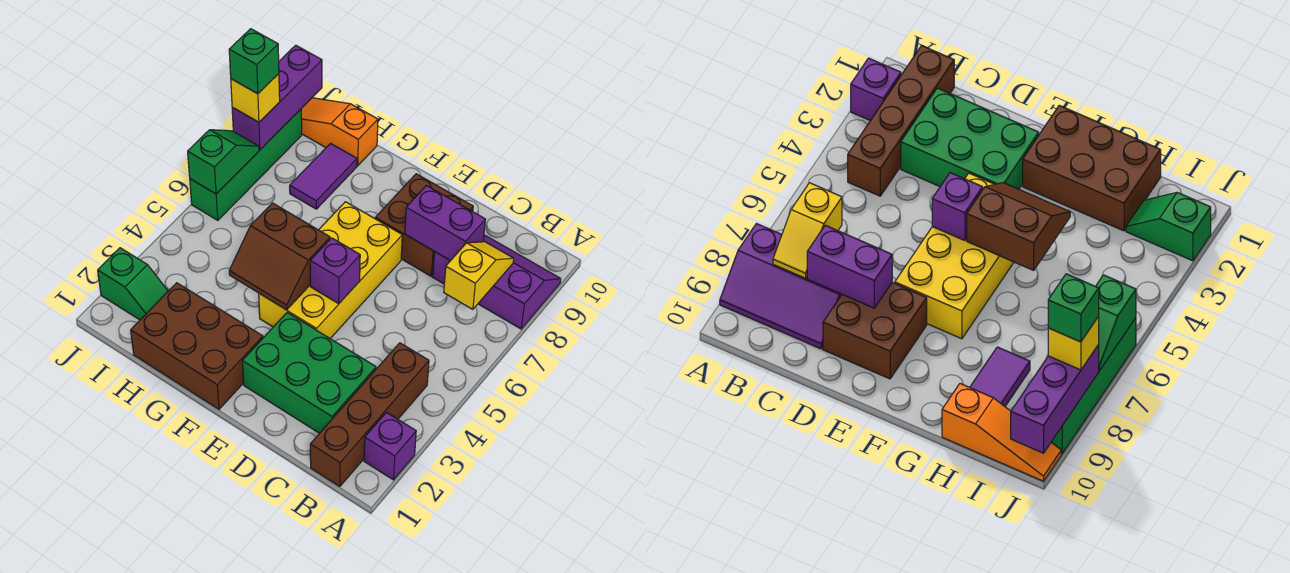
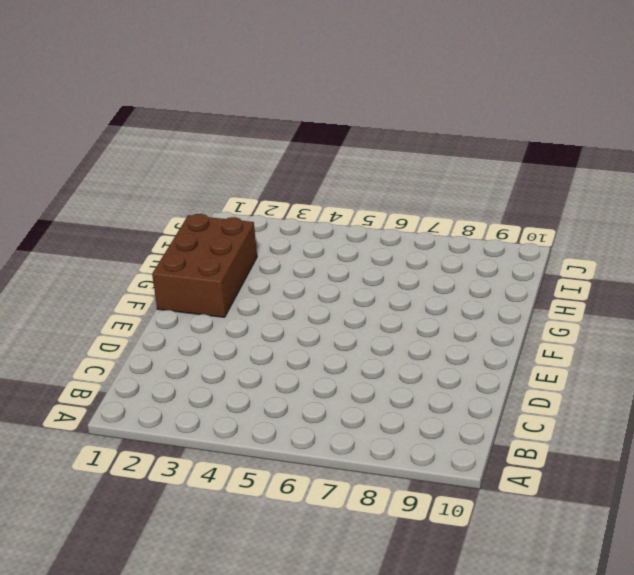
none -> purple brick A2 level 1
none -> purple slope A8:C9 level 1 top 8
none -> brown brick B1:B4 level 1

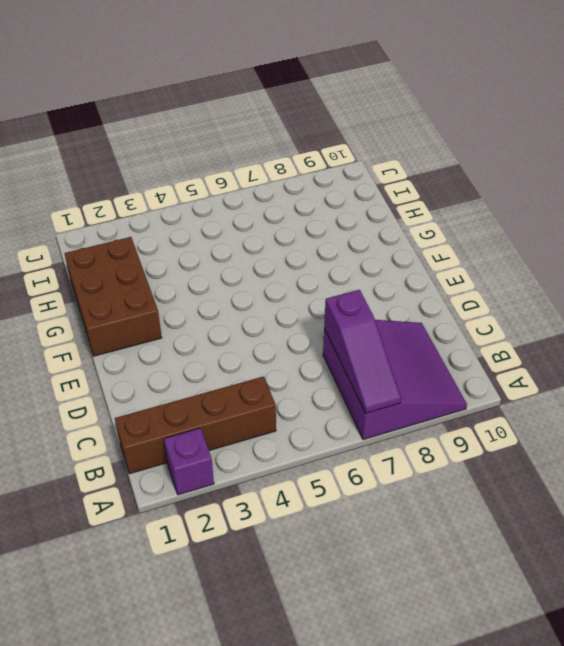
purple slope A7:C9 level 1 top 7 -> purple slope A8:C9 level 1 top 8
purple slope A7:C7 level 2 top C -> yellow slope B7:B8 level 2 top 7
none -> green brick C2:E3 level 1
none -> brown brick D8:E9 level 1
none -> yellow brick E4:F7 level 1

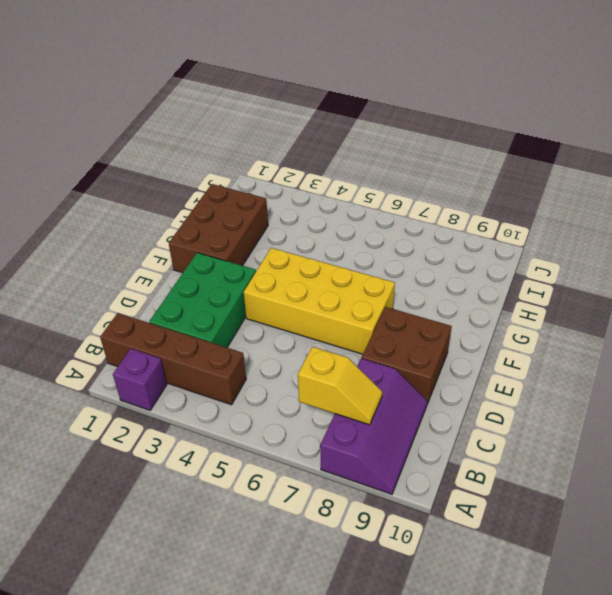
none -> purple tile H8:H9 level 1
none -> orange slope H10:J10 level 1 top H
none -> green slope I2:J2 level 1 top J

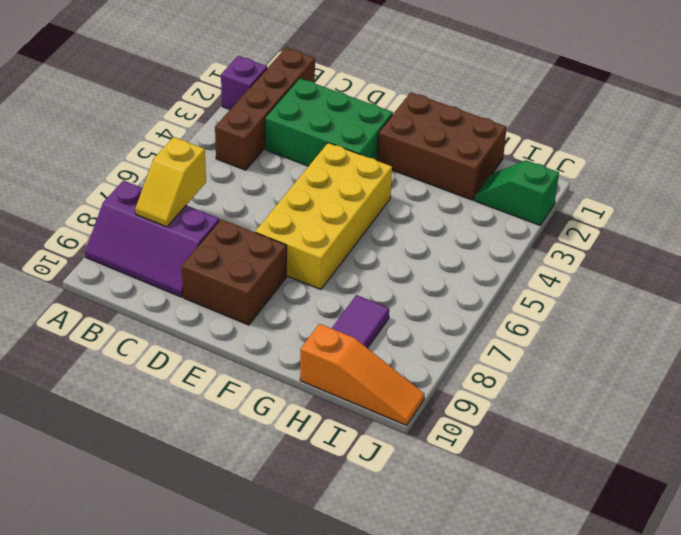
none -> green brick J6:J9 level 1
none -> purple brick C8:D8 level 2
none -> purple brick E5 level 2

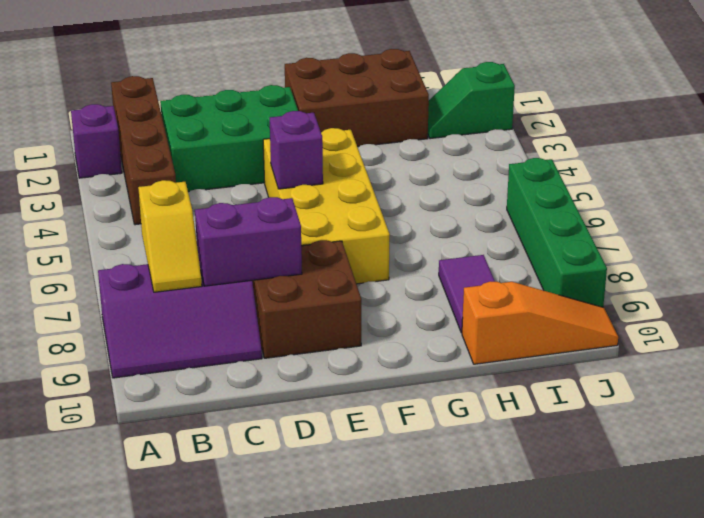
none -> brown slope F4:G5 level 2 top 5
none -> green slope J6:J7 level 2 top 6
none -> purple brick J8:J10 level 2

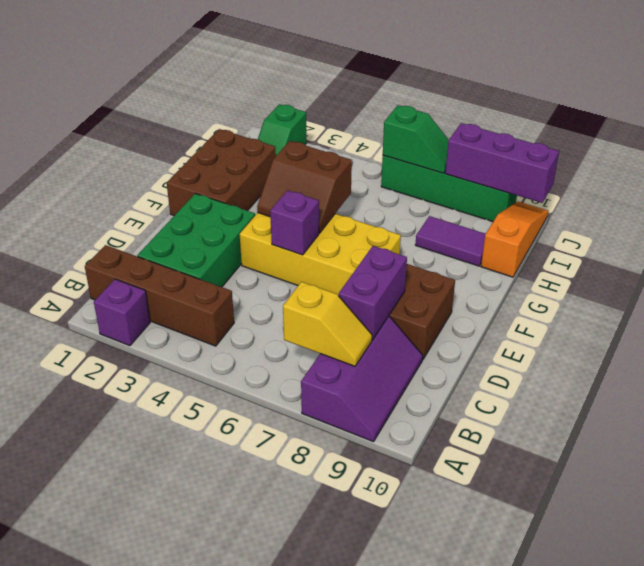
brown slope F4:G5 level 2 top G -> brown slope F4:G5 level 2 top 5
none -> yellow brick J8 level 3
none -> green brick J8 level 4

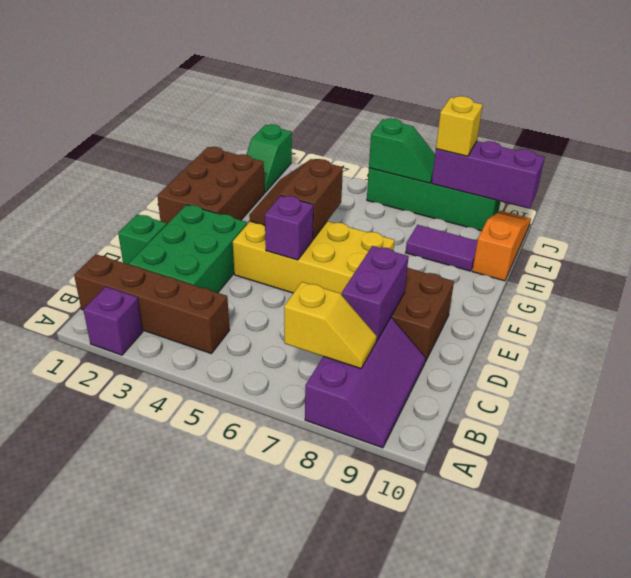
green brick D1 level 1 -> green brick J8 level 4

